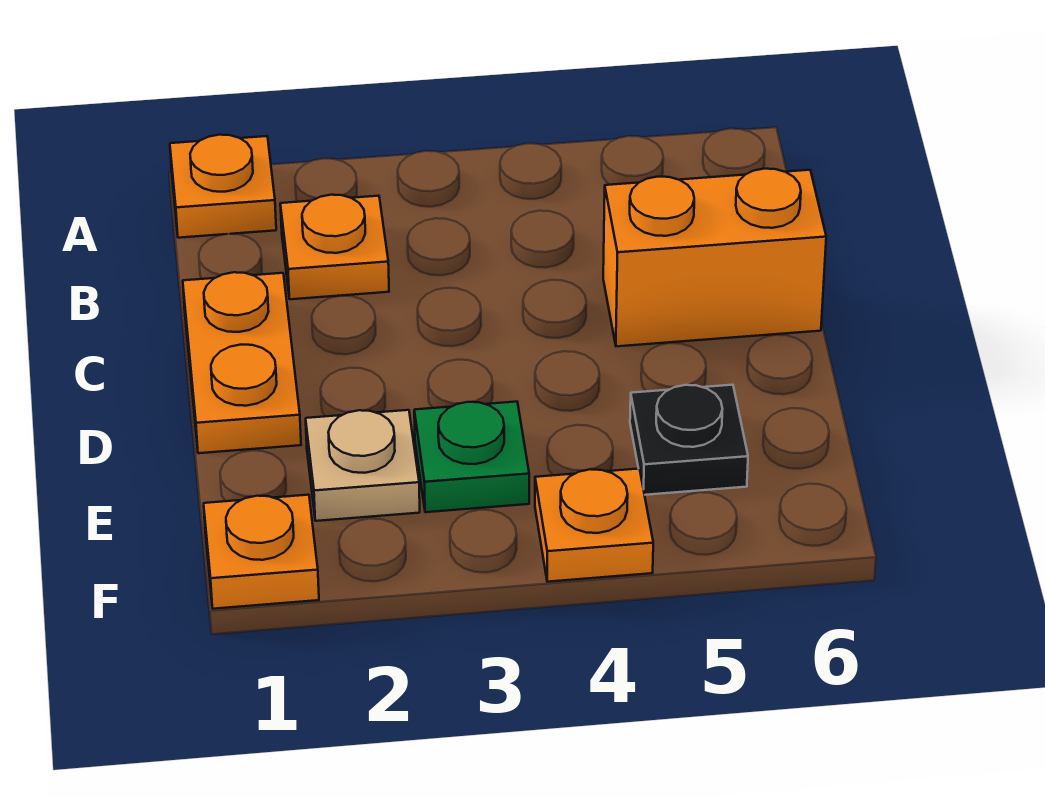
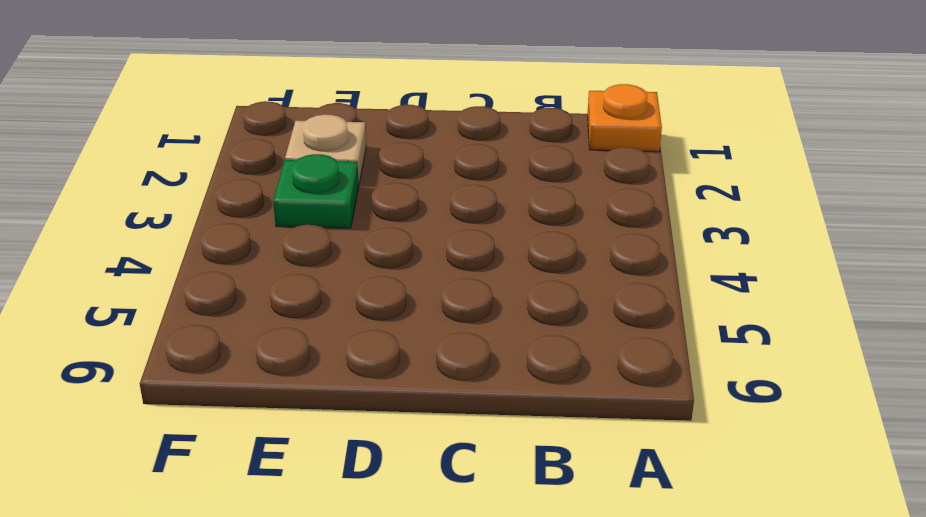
none -> orange plate B2 level 1
none -> orange plate C1:D1 level 1

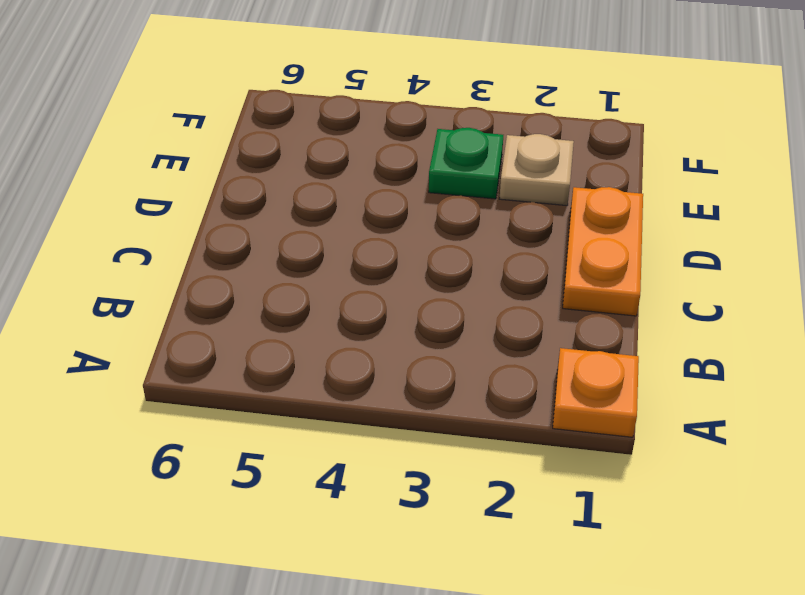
none -> orange plate B2 level 1
none -> orange brick C5:C6 level 1

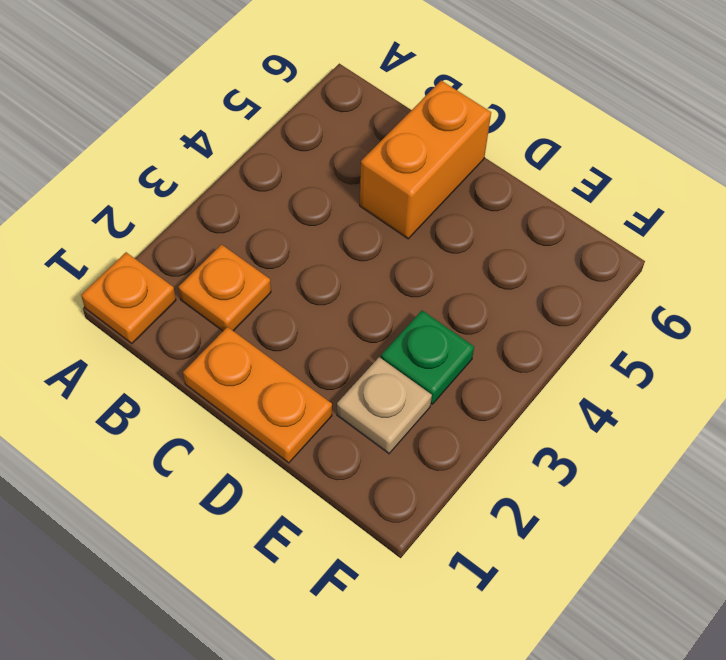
none -> black plate E5 level 1
none -> orange plate F1 level 1

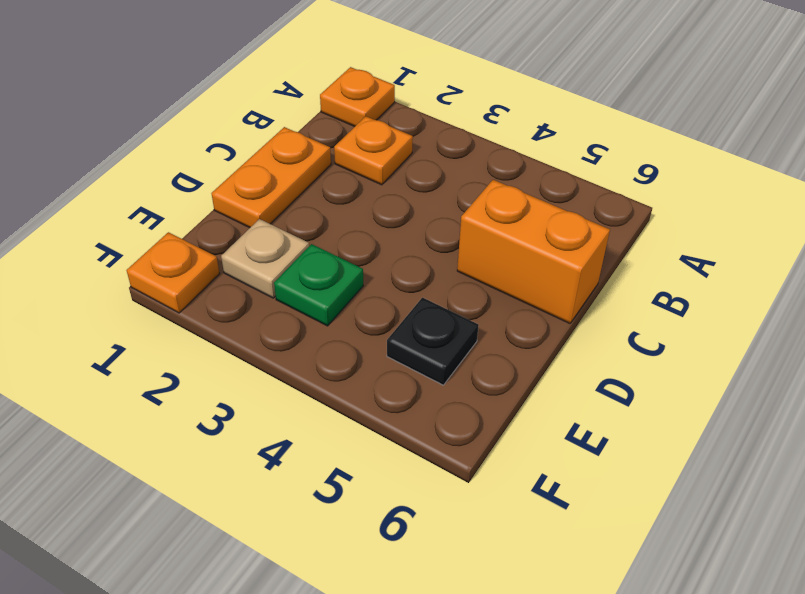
none -> orange plate F4 level 1

